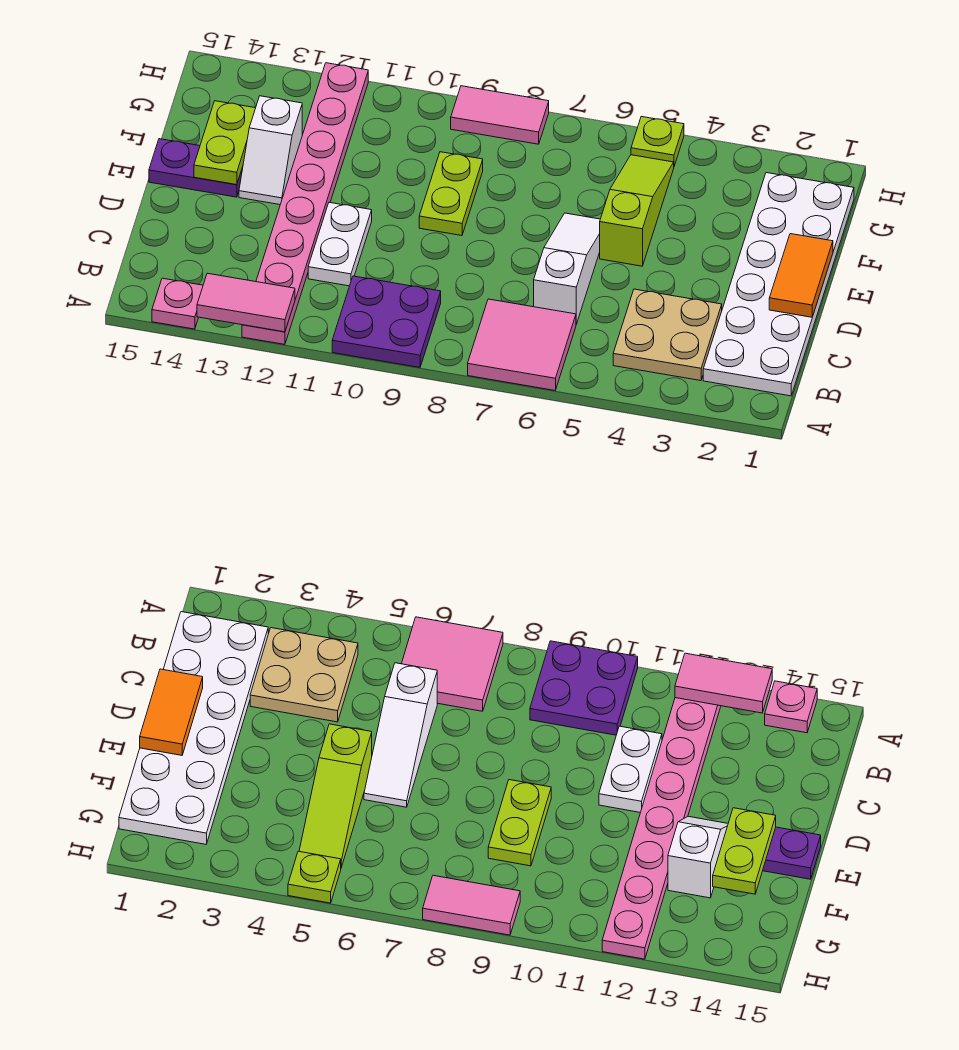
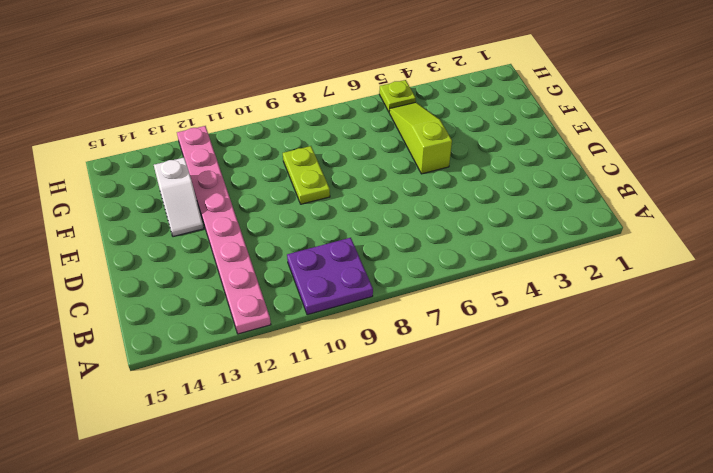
none -> pink tile A6:B7 level 1
none -> pink plate A14 level 1
none -> white plate B1:G2 level 1

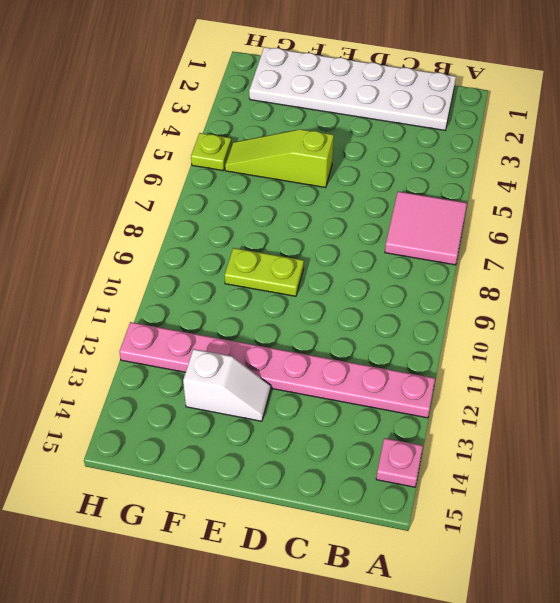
none -> purple plate A9:B10 level 1
none -> tan plate B3:C4 level 1
none -> white slope C6:E6 level 1 top C

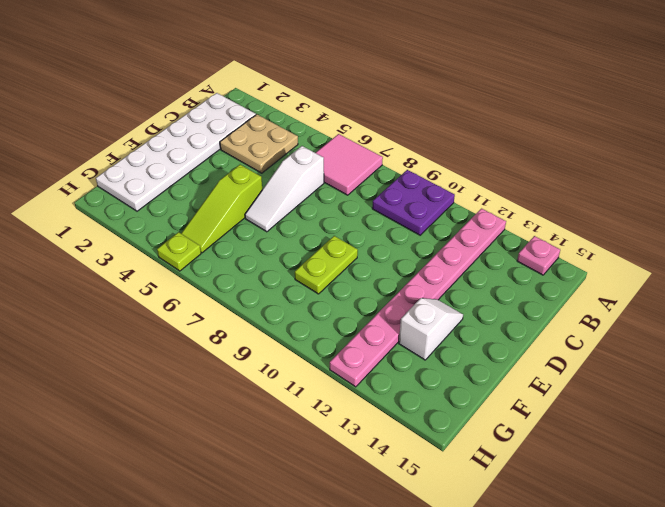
none -> white plate C11:D11 level 1
none -> purple plate E14:E15 level 1
none -> pink tile H8:H9 level 1

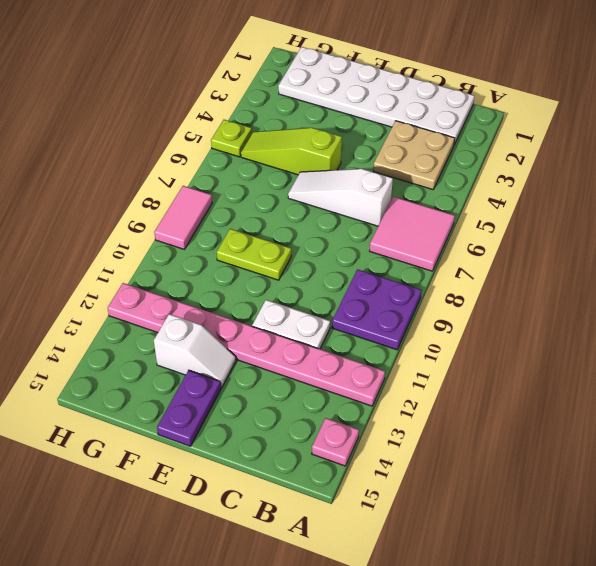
none -> pink tile A12:A13 level 2
none -> orange tile D1:E1 level 2
none -> lime plate E14:F14 level 2

